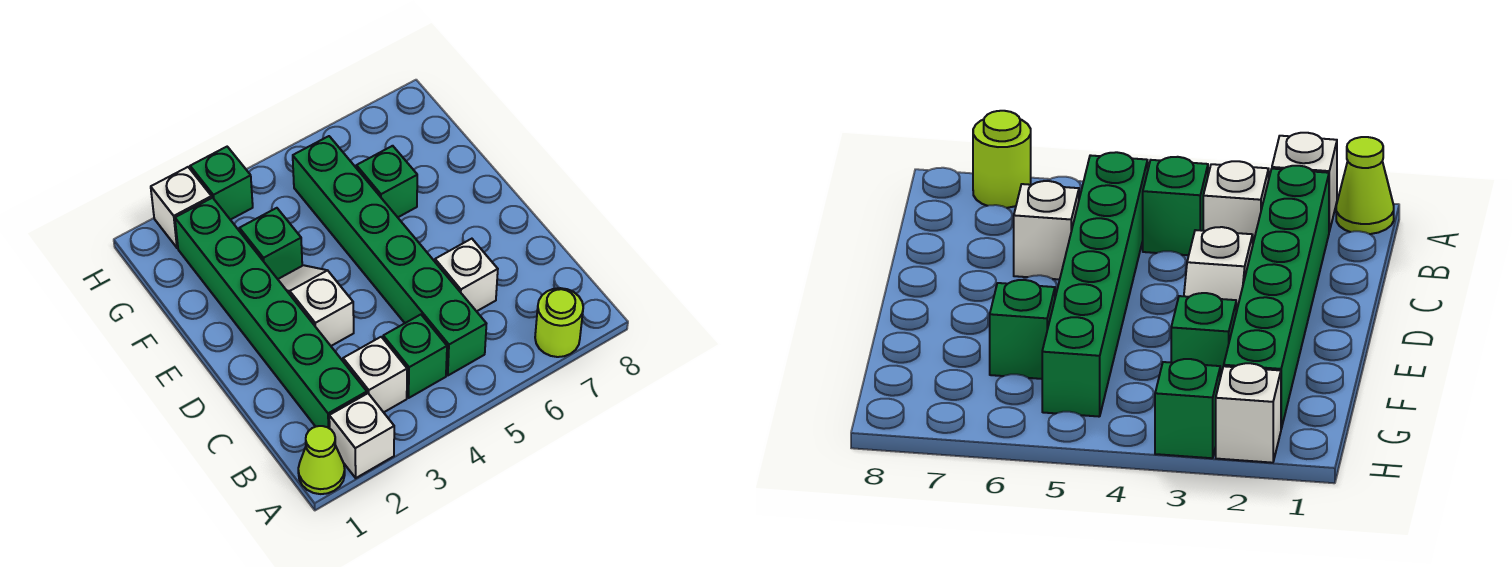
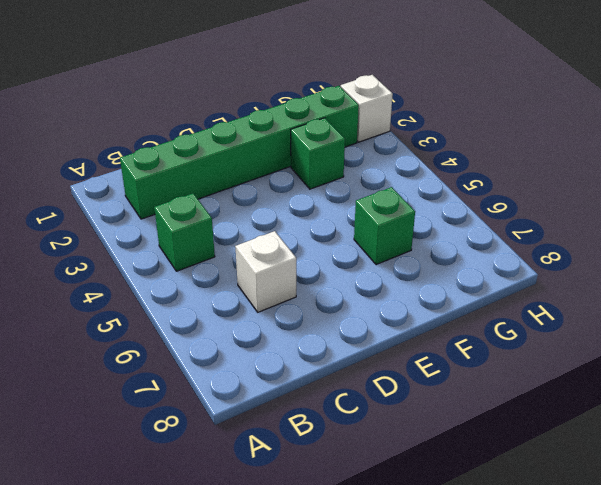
none -> lime cone A1 level 1
none -> white brick A2 level 1
none -> lime round brick A7 level 1

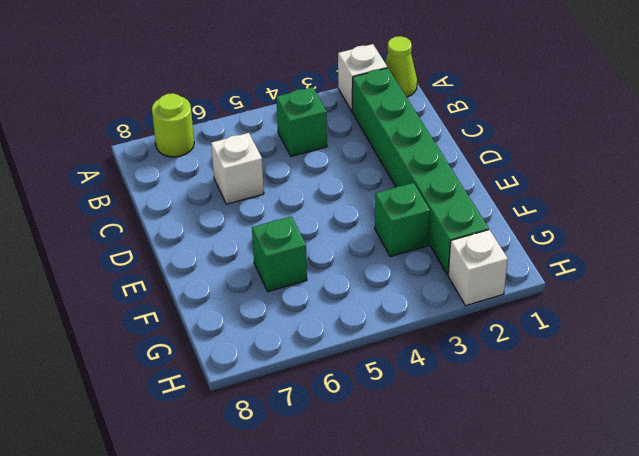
none -> white brick B3 level 1
none -> green brick B5:G5 level 1
none -> white slope D3:E3 level 1 top D

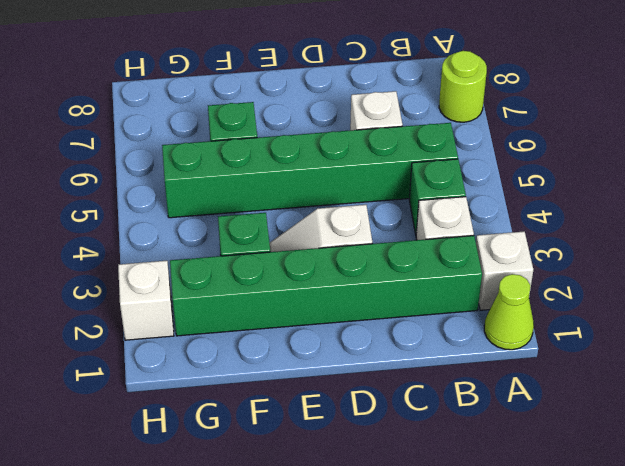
none -> green brick H3 level 1

